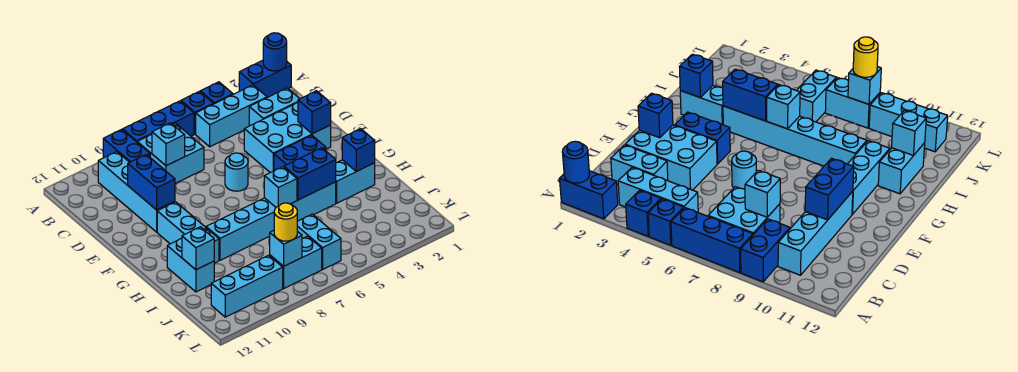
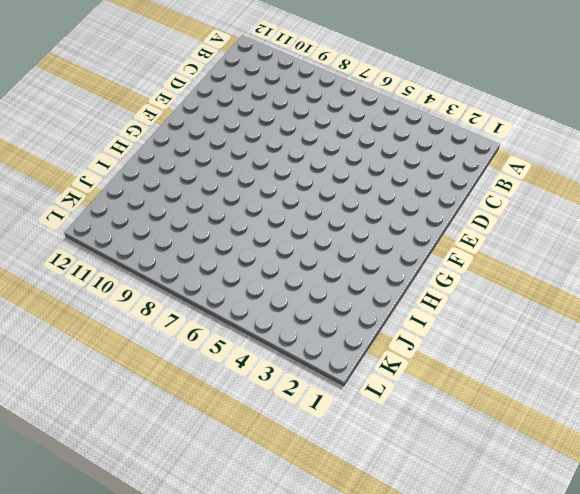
none -> blue brick A1:A2 level 1
none -> blue brick A4 level 1
none -> blue brick A5 level 1

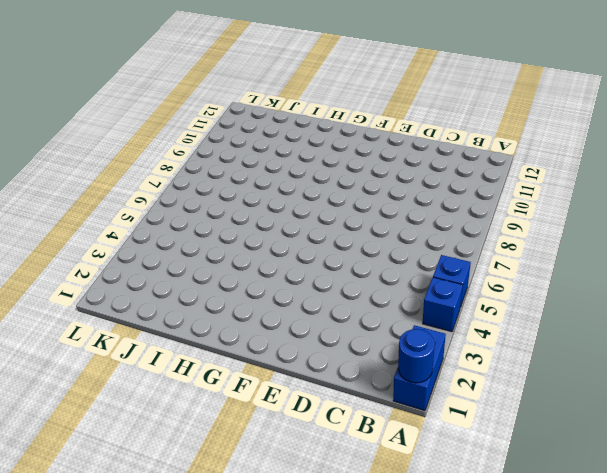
none -> blue brick A6:A8 level 1
none -> blue brick A9:B9 level 1
none -> cyan brick B3:B5 level 1

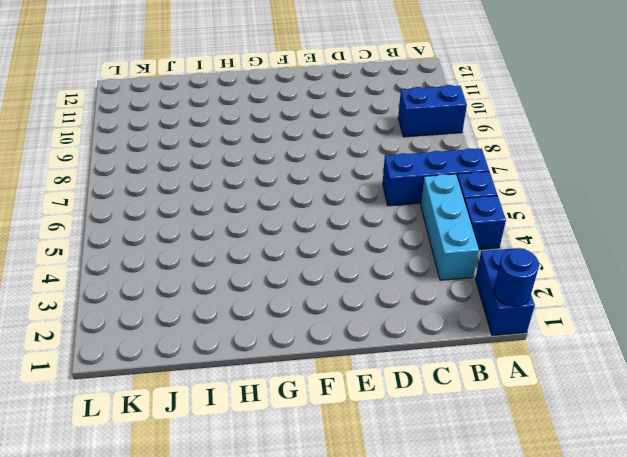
blue brick A6:C6 level 1 -> blue brick A6:A8 level 1
none -> cyan brick B7:C8 level 1
none -> cyan brick B10:E10 level 1
none -> cyan brick C2:C3 level 1

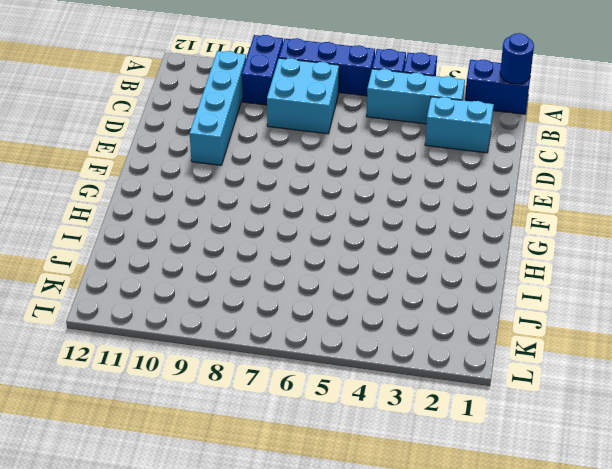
none -> cyan brick D2:E4 level 1
none -> cyan round brick E6 level 1
none -> blue brick F3:F4 level 1

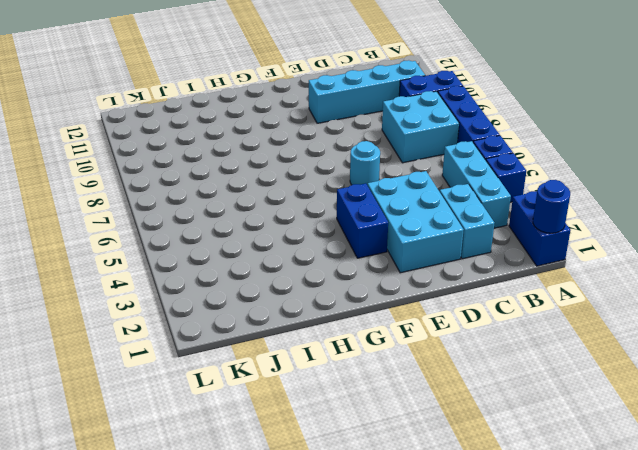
none -> cyan brick F10:H10 level 1
none -> cyan brick H2:H3 level 1
none -> cyan brick H4:H9 level 1

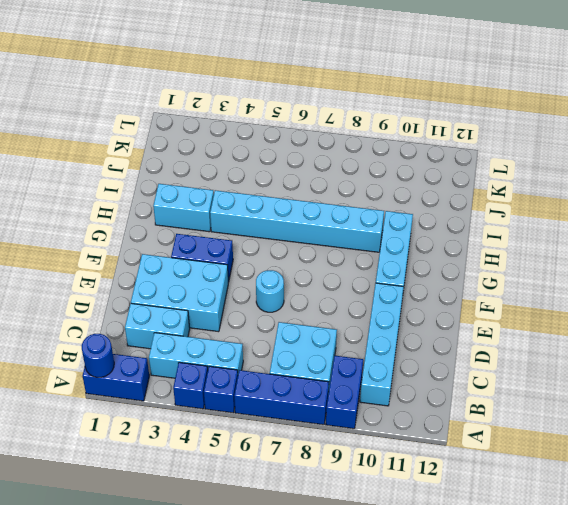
none -> cyan brick H11:I11 level 1
none -> cyan brick J6:K6 level 1
none -> cyan brick K7:K8 level 1

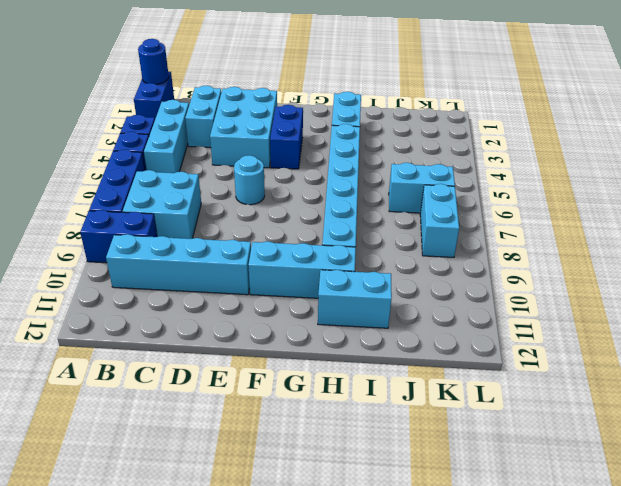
none -> cyan brick K9:K11 level 1
none -> cyan brick C8 level 2
none -> blue brick D10:E10 level 2

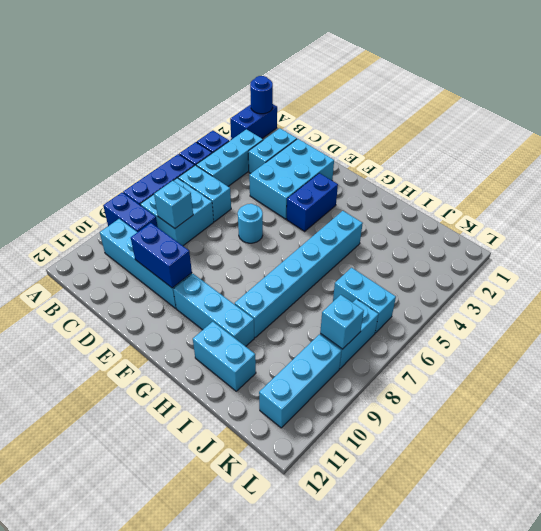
cyan brick B6:C6 level 1 -> cyan brick H2:H3 level 1
none -> blue brick E2 level 2
none -> blue brick H2 level 2
none -> blue brick H4:H5 level 2

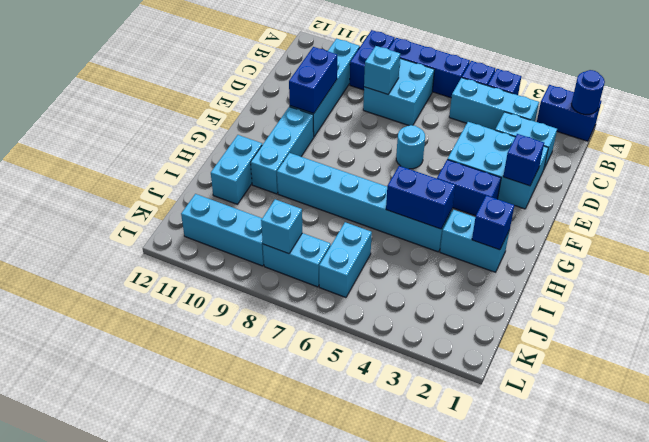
none -> cyan brick H6 level 2
none -> cyan brick I11 level 2
none -> yellow round brick K8 level 3

